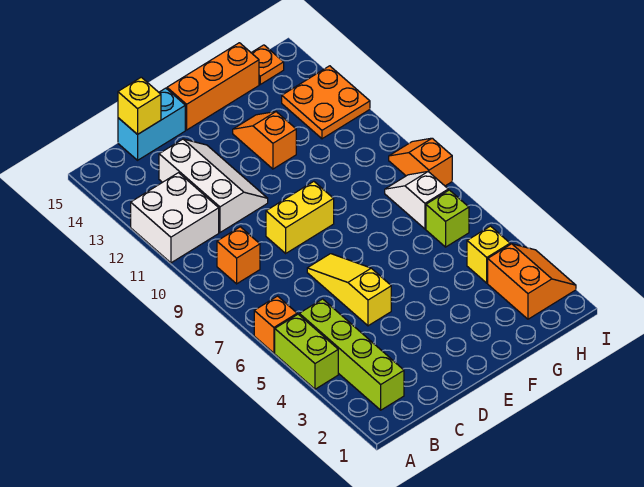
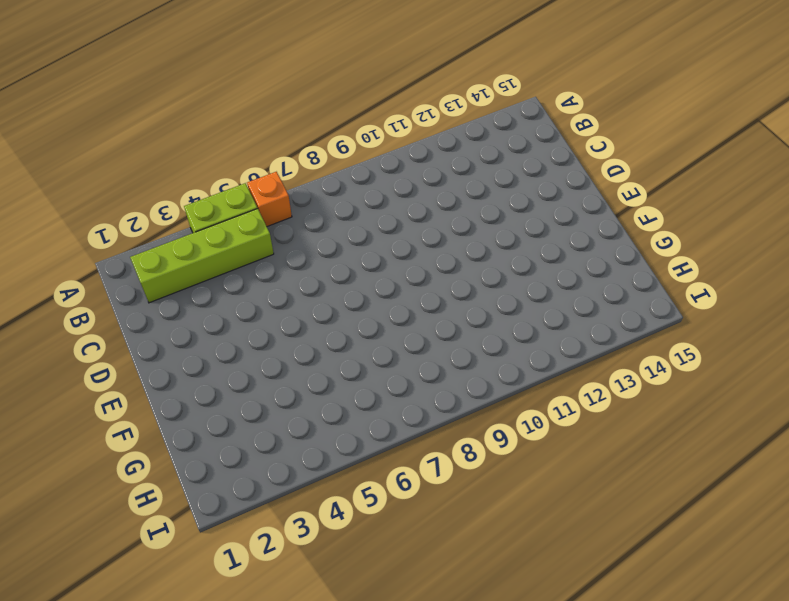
none -> white brick A11:B12 level 1
none -> orange brick B9 level 1
none -> white slope C11:D13 level 1 top C

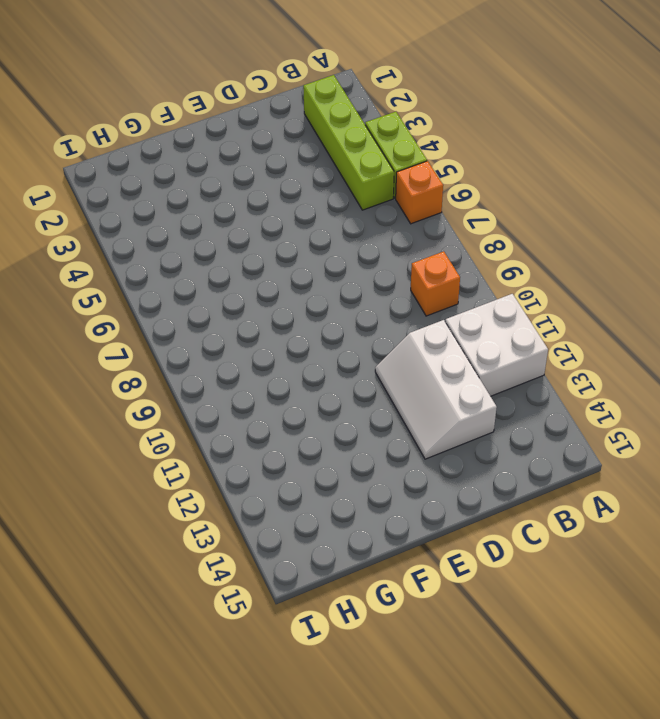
none -> cyan brick C15:D15 level 1
none -> yellow slope D5:D7 level 1 top 5
none -> yellow brick D9:E9 level 1

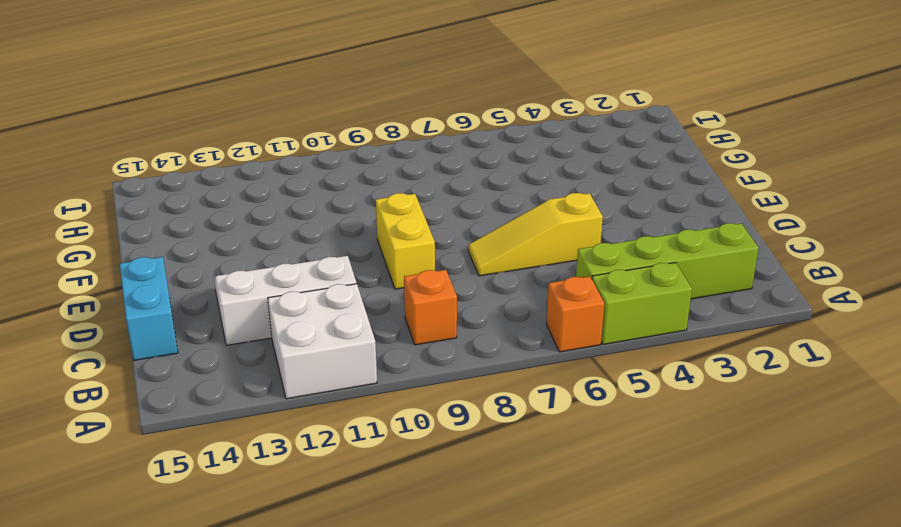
none -> orange brick E15:G15 level 1
none -> orange slope F12:F13 level 1 top 12
none -> orange slope H2:I3 level 1 top H

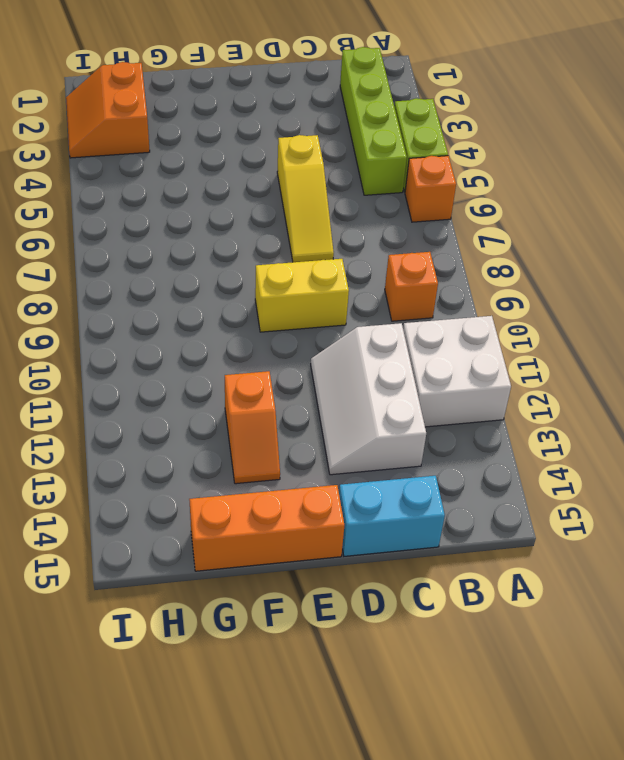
none -> yellow brick H4 level 1
none -> lime brick H6 level 1
none -> white slope H7:H8 level 1 top 7

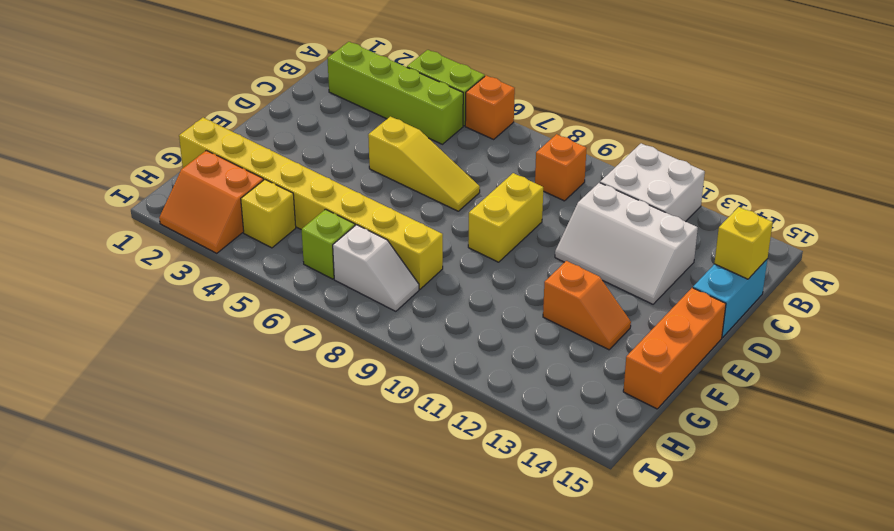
yellow brick G1:G8 level 1 -> none
none -> orange plate H12:I13 level 1
none -> orange plate H15 level 1
none -> orange slope I8:I9 level 1 top 8

